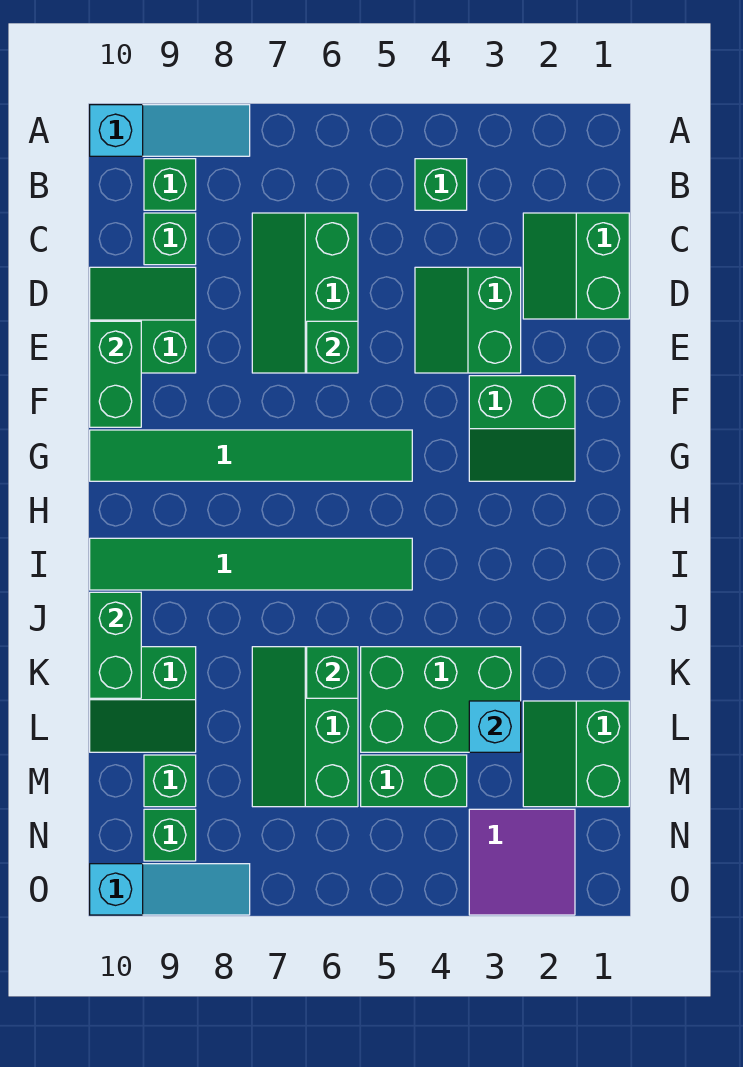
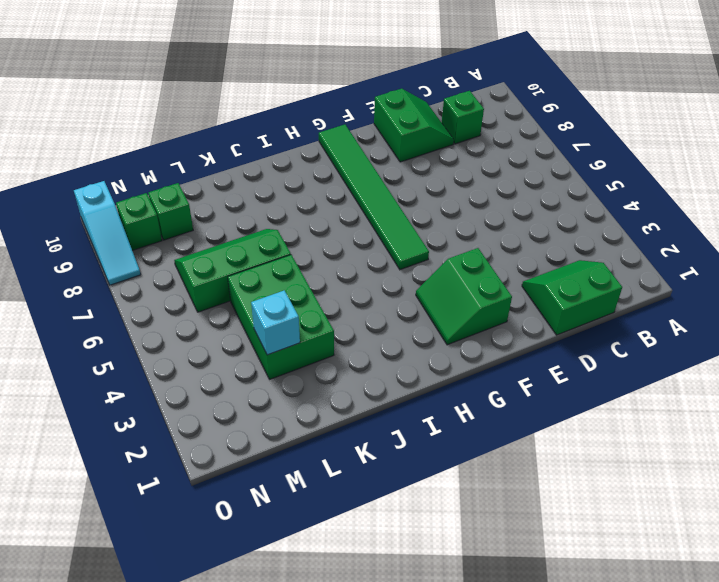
none -> cyan slope A8:A10 level 1 top 10
none -> green brick B4 level 1
none -> green brick B9 level 1

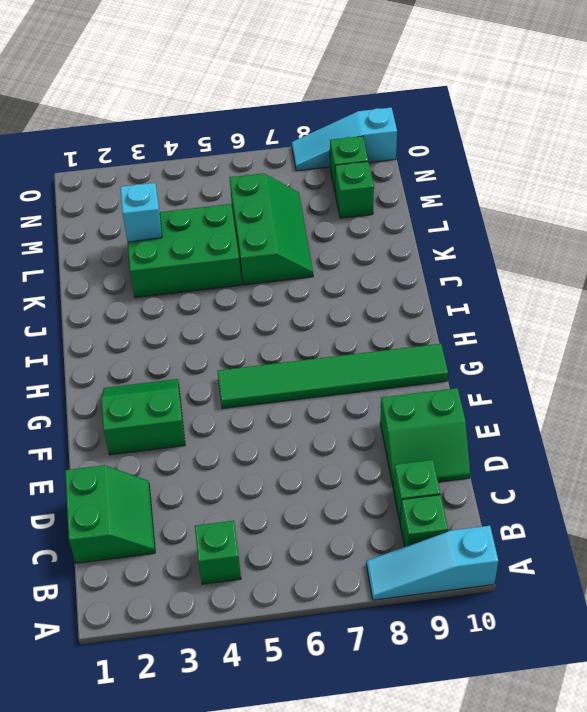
none -> green slope C6:E7 level 1 top 6
none -> green slope D3:E4 level 1 top 3
none -> green tile I5:I10 level 1

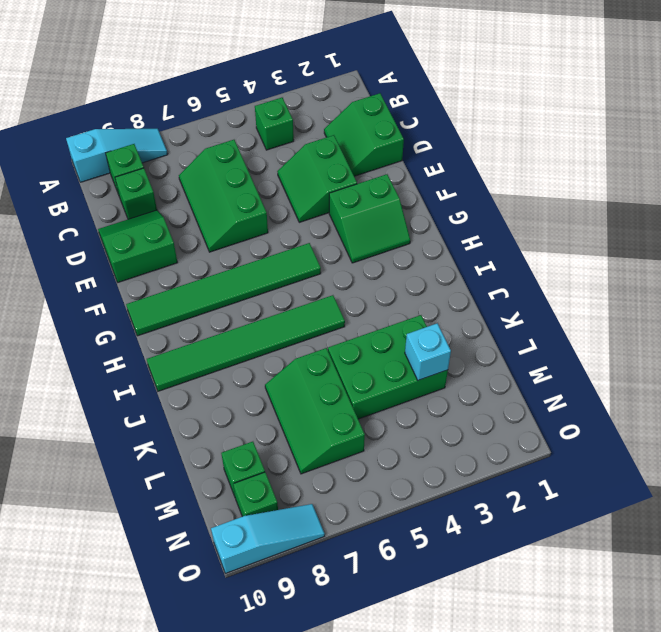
none -> green slope K9:L10 level 1 top K
none -> green slope L1:M2 level 1 top 1
none -> green brick M4:M5 level 1

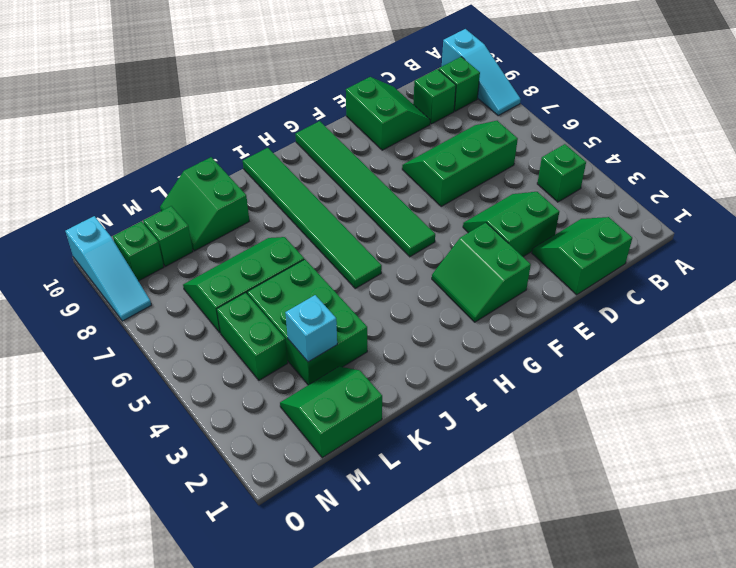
none -> purple tile N2:O3 level 1
none -> green brick E6 level 2
none -> green brick E10:F10 level 2

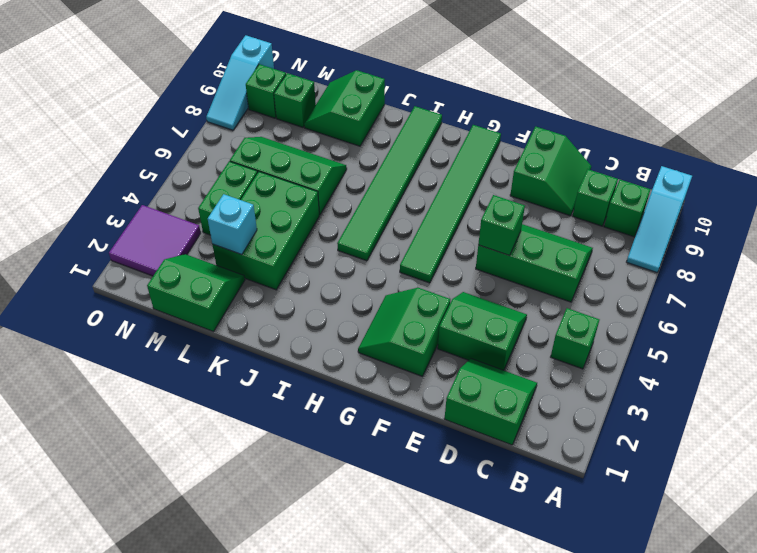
none -> green brick E10:F10 level 2
none -> green brick J10:K10 level 2
none -> green brick K6 level 2

